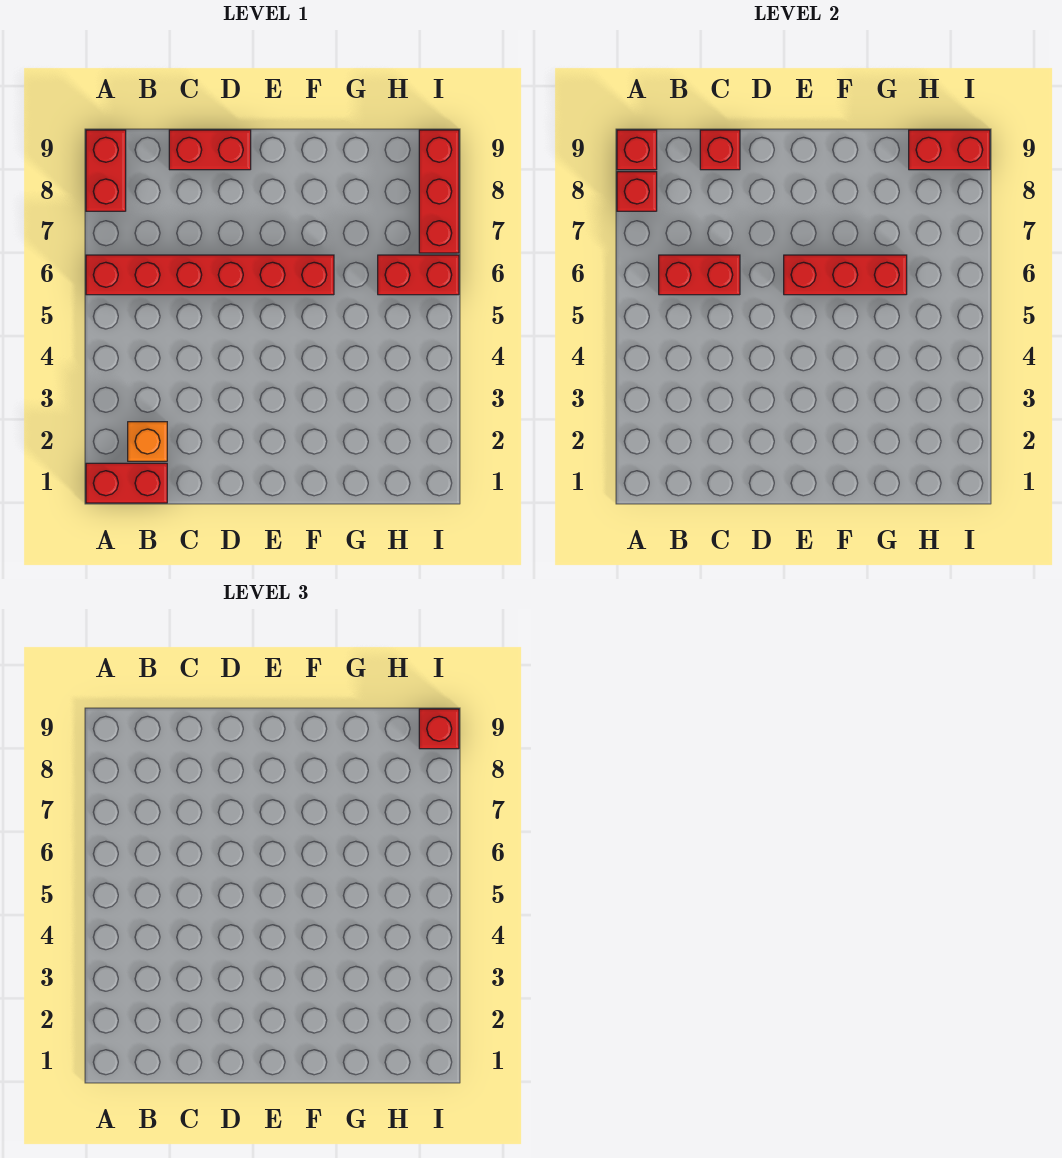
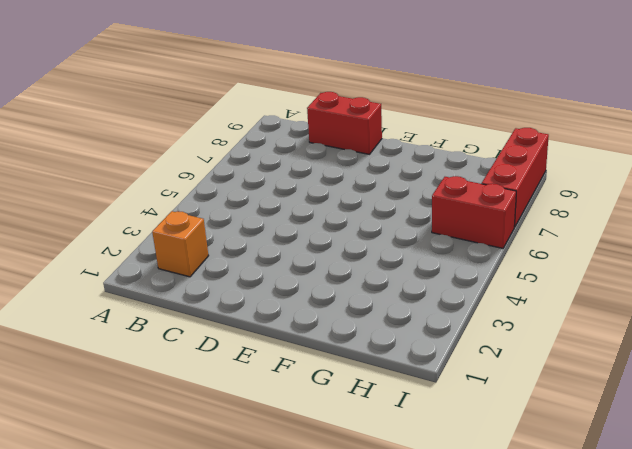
none -> red brick A1:B1 level 1
none -> red brick A6:F6 level 1
none -> red brick A8:A9 level 1

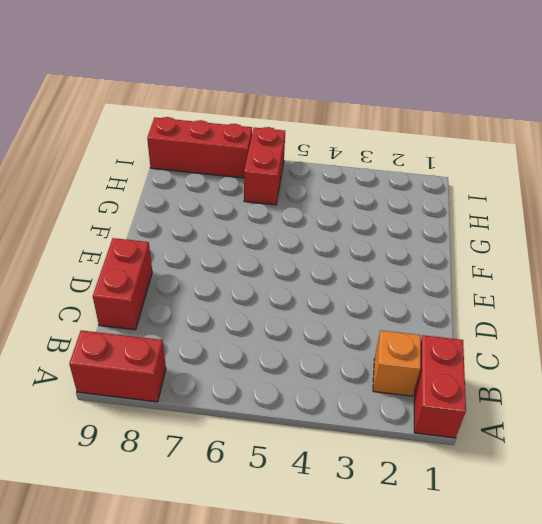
none -> red brick A6:F6 level 1
none -> red brick A8 level 2
none -> red brick A9 level 2

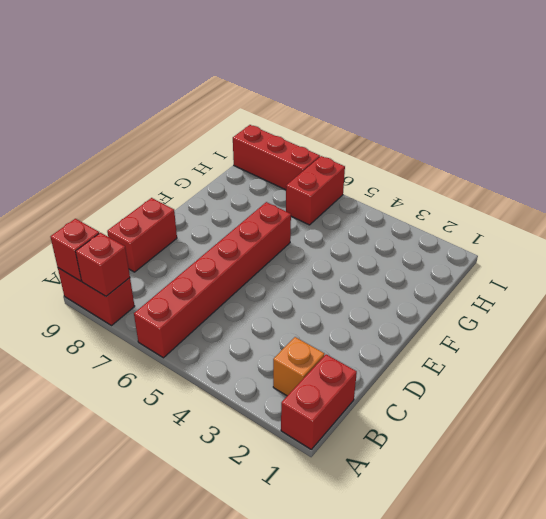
none -> red brick B6:C6 level 2
none -> red brick C9 level 2
none -> red brick E6:G6 level 2

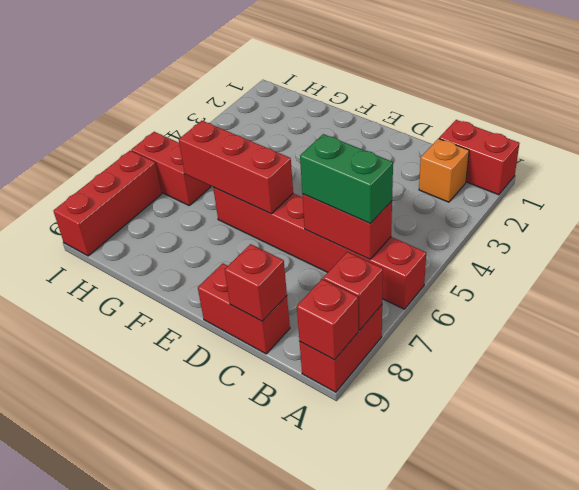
green brick B6:C6 level 3 -> none
none -> red brick H9:I9 level 2
none -> red brick I9 level 3

